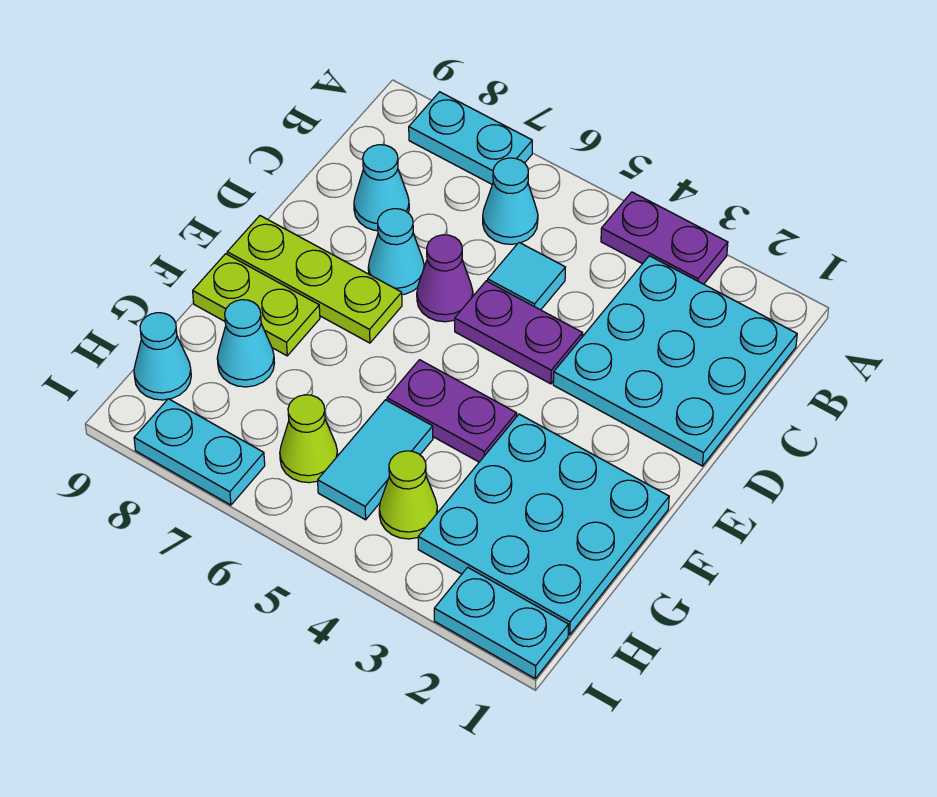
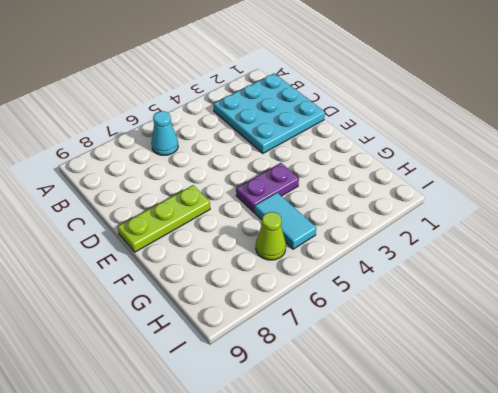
none -> purple plate A3:A4 level 1
none -> cyan plate A7:A8 level 1
none -> cyan tile C5 level 1

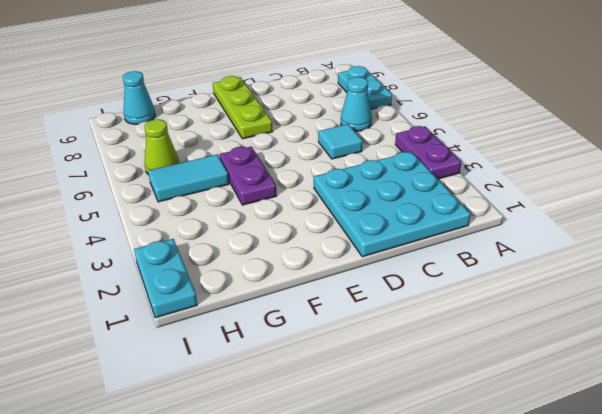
none -> cyan cone C8 level 1
none -> purple plate D4:D5 level 1
none -> purple cone D6 level 1

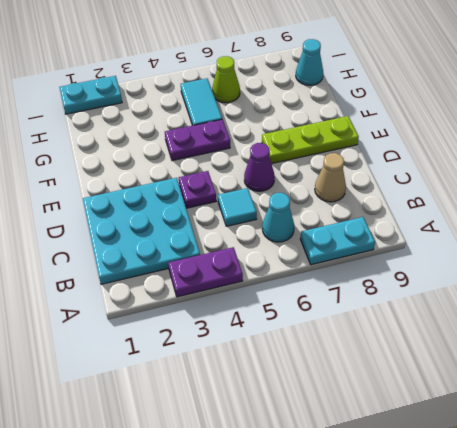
tan cone C8 level 1 -> cyan cone C8 level 1
purple plate D4 level 1 -> purple plate D4:D5 level 1
none -> cyan cone D7 level 1
none -> cyan plate F1:H3 level 1
none -> lime plate F8:F9 level 1

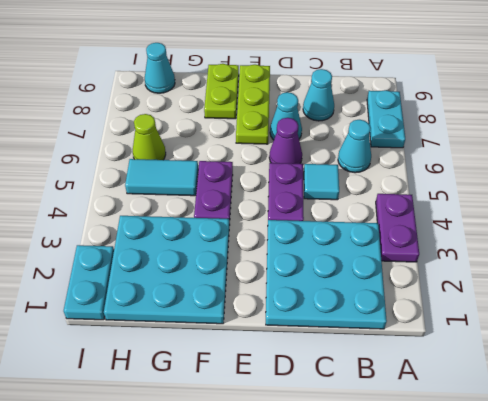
none -> cyan cone G8 level 1
none -> lime cone H4 level 1
none -> cyan plate I7:I8 level 1

